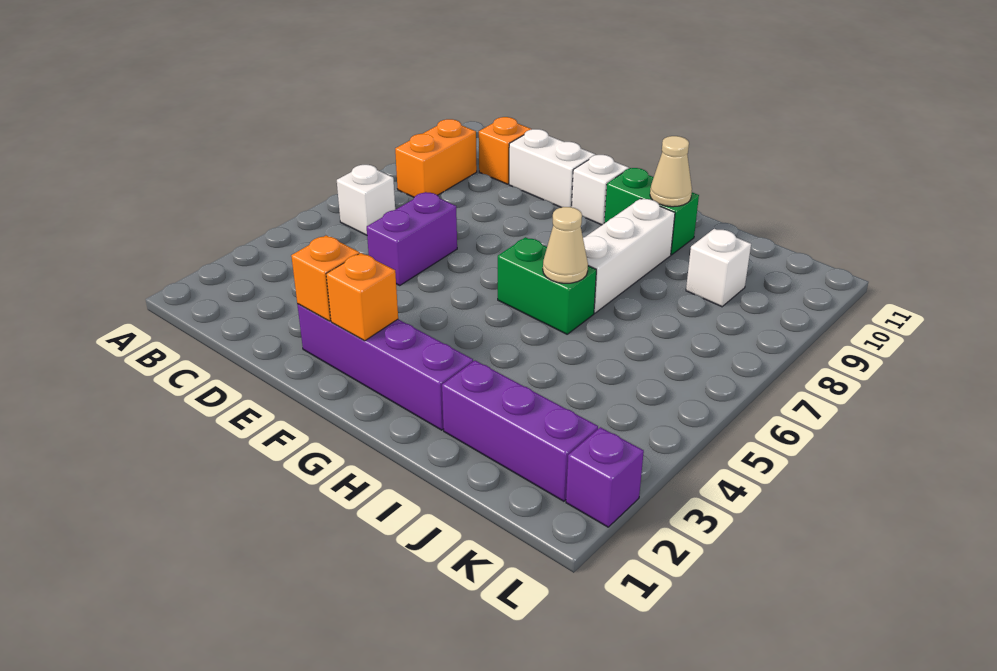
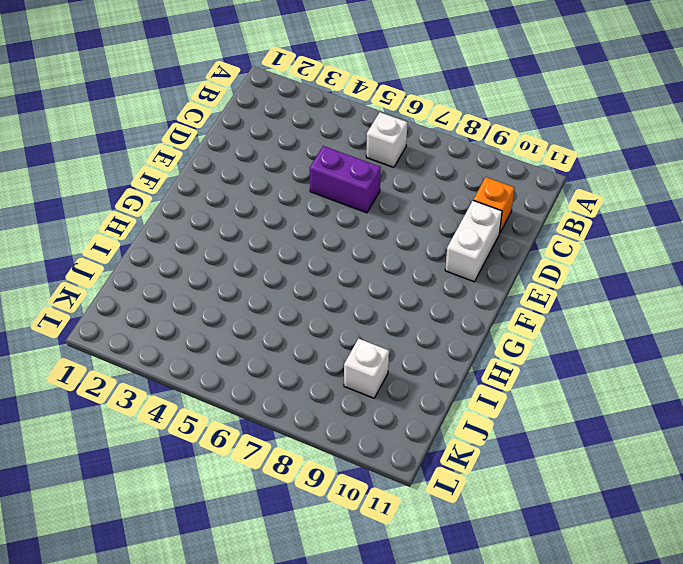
none -> orange brick B8:B9 level 1
none -> purple brick E2:H2 level 1
none -> white brick F10 level 1

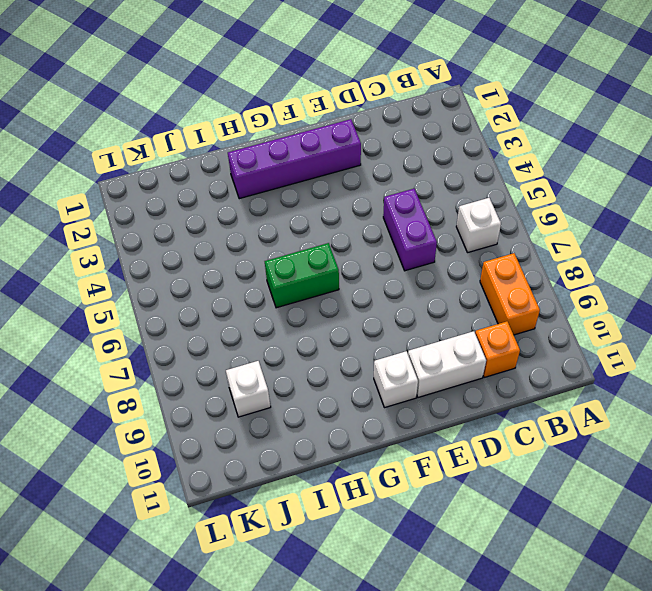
none -> green brick G10:H10 level 1
none -> white brick H7:H9 level 1
none -> purple brick I2:K2 level 1

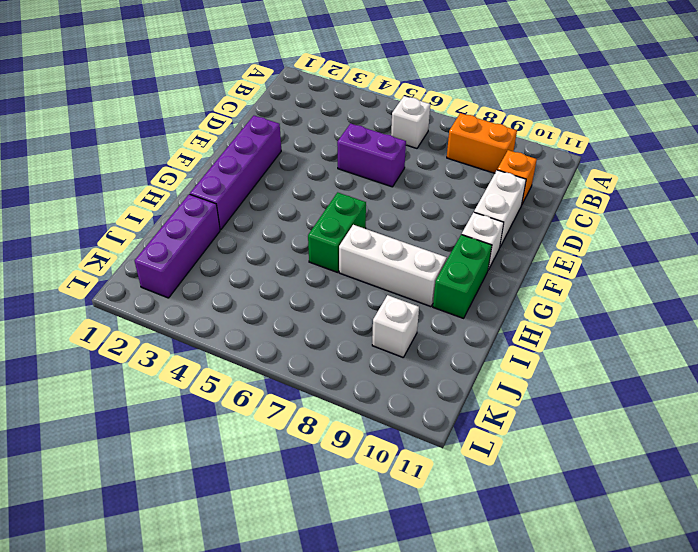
none -> purple brick L2 level 1
none -> orange brick E2 level 2
none -> orange brick F2 level 2

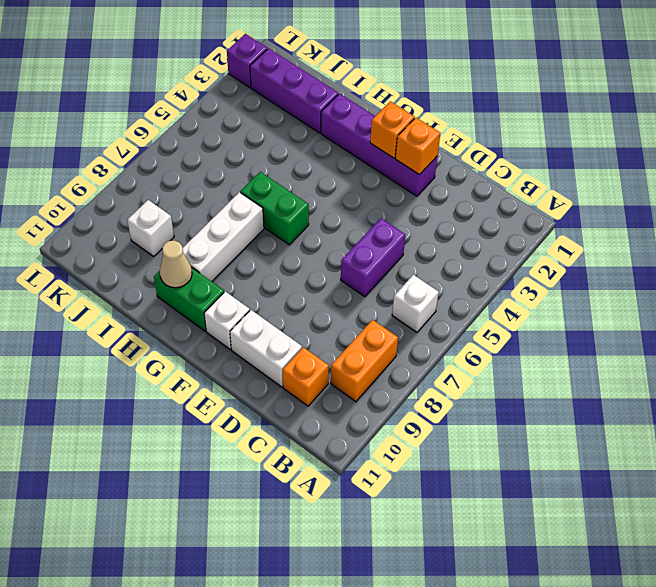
none -> tan cone H6 level 2

